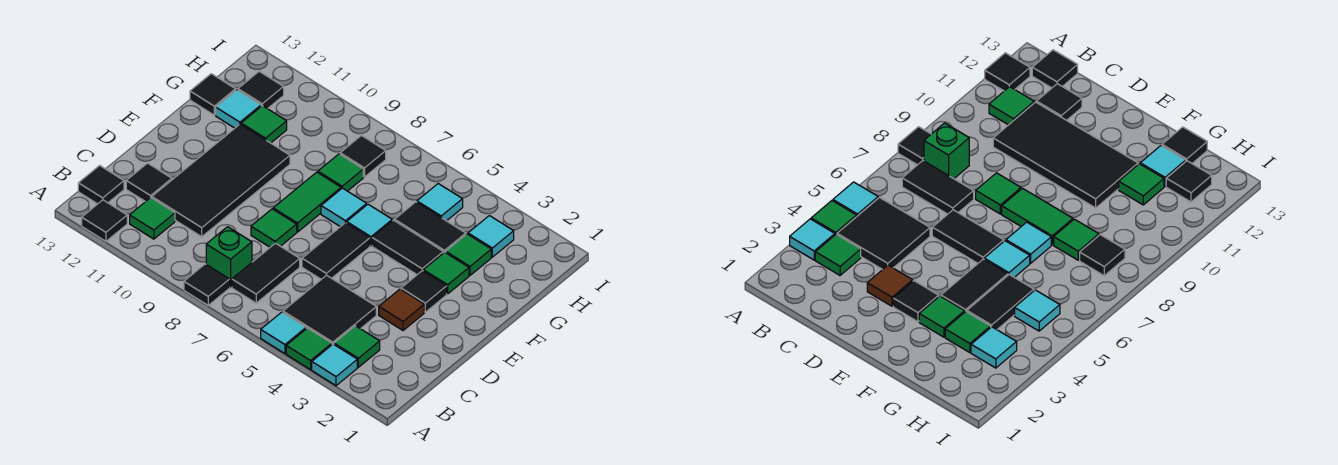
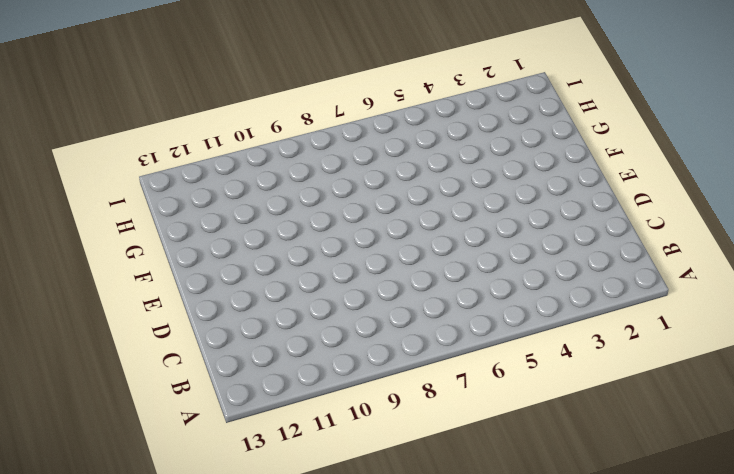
none -> cyan tile A3 level 1
none -> green tile A4 level 1
none -> cyan tile A5 level 1
none -> black tile A8 level 1

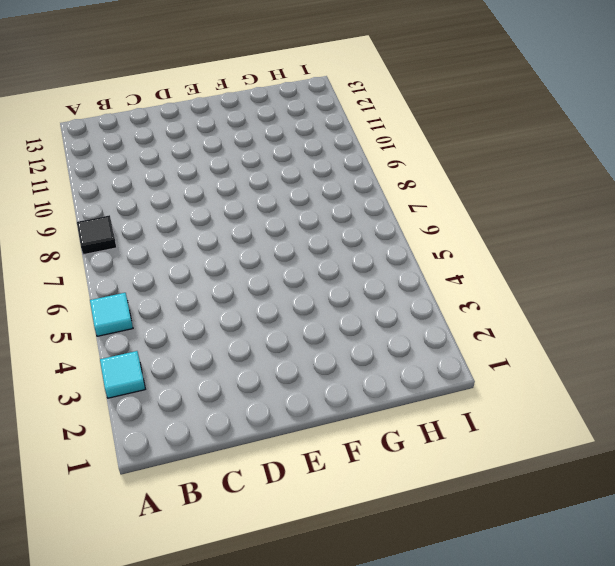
none -> green tile A4 level 1
none -> black tile A12 level 1
none -> green tile B3 level 1
none -> black tile B4:C5 level 1

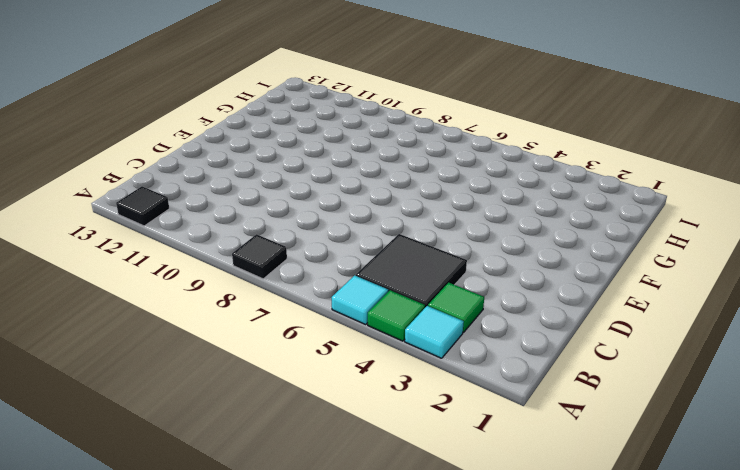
none -> black tile B7:C7 level 1
none -> green brick B8 level 1
none -> green tile B11 level 1
none -> black tile B13 level 1

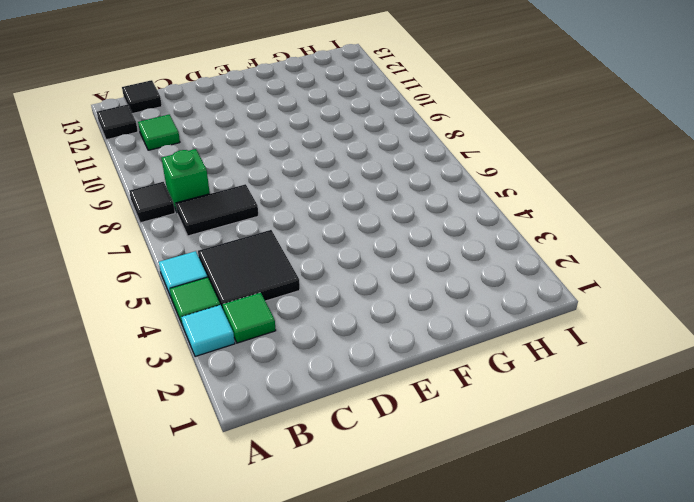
none -> black tile C10:F11 level 1
none -> black tile C12 level 1
none -> brown tile D3 level 1
none -> black tile D6:E6 level 1

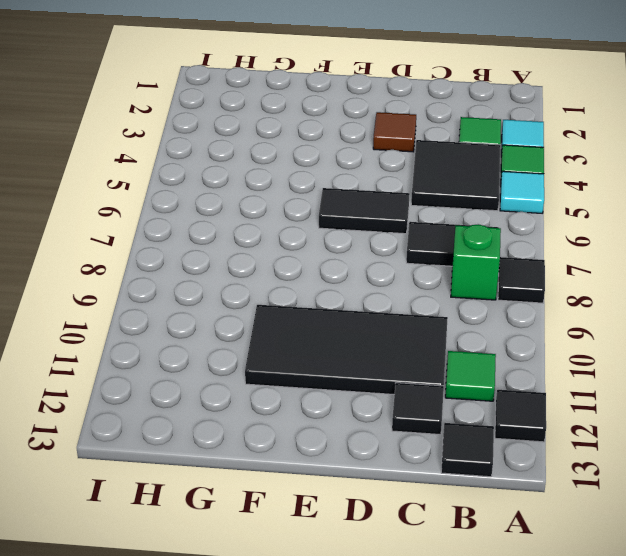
none -> green tile D8 level 1
none -> black tile E3 level 1
none -> green tile E8:F8 level 1
none -> green tile F3 level 1

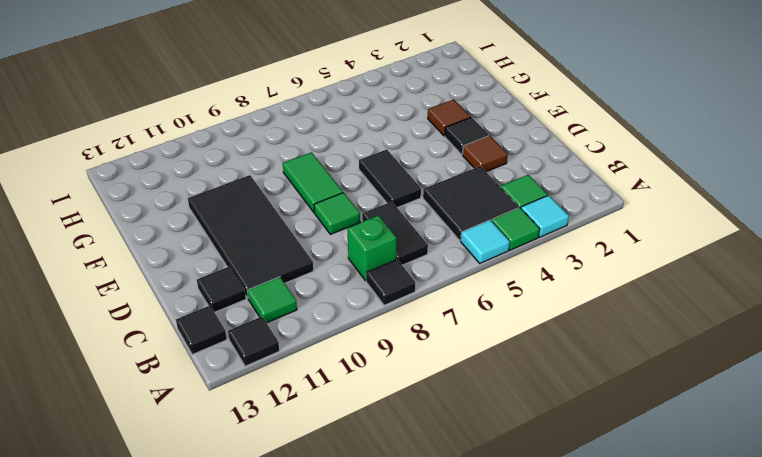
brown tile F3 level 1 -> green tile F3 level 1
none -> black tile F4:F5 level 1
none -> cyan tile F6 level 1
none -> cyan tile F7 level 1
none -> green tile G3 level 1

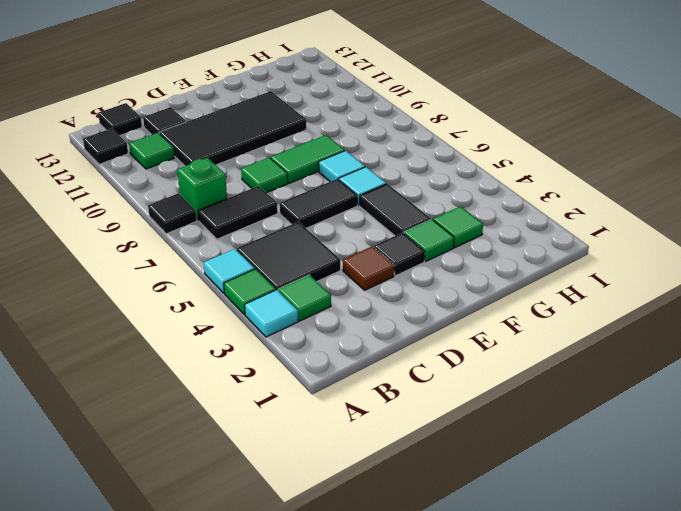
none -> black tile G4:G5 level 1
none -> green tile G8 level 1
none -> green tile G11 level 1
none -> cyan tile G12 level 1

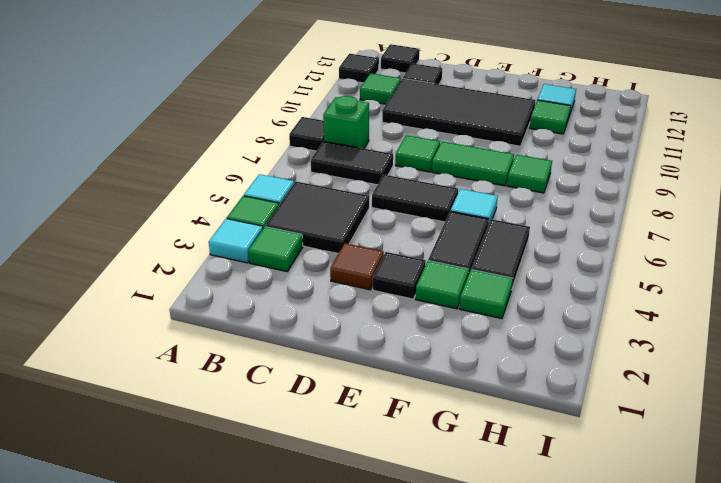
none -> cyan tile F7 level 1
none -> black tile G13 level 1
none -> cyan tile H3 level 1
none -> cyan tile H5 level 1

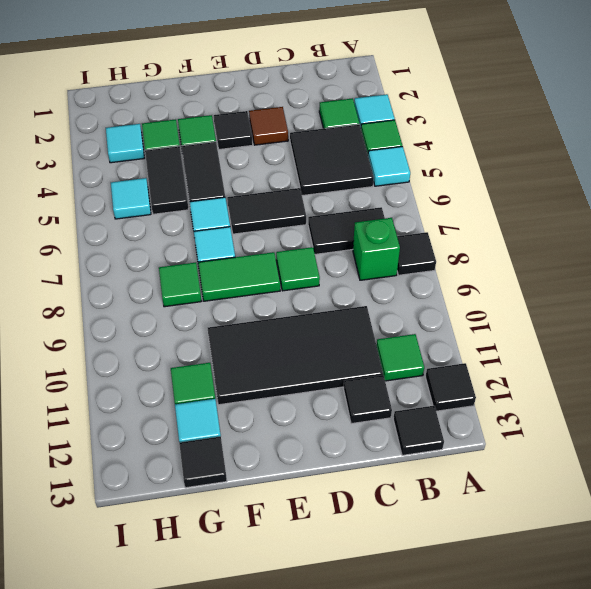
none -> black tile H8 level 1
none -> black tile H12 level 1

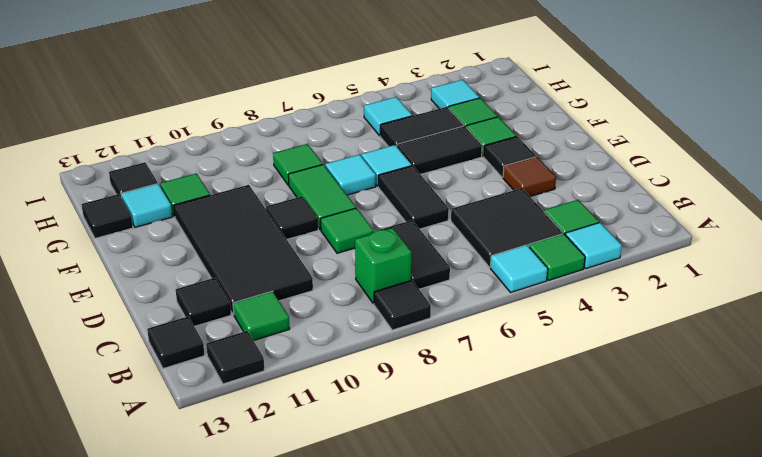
black tile E9 level 1 -> black tile H8 level 1

